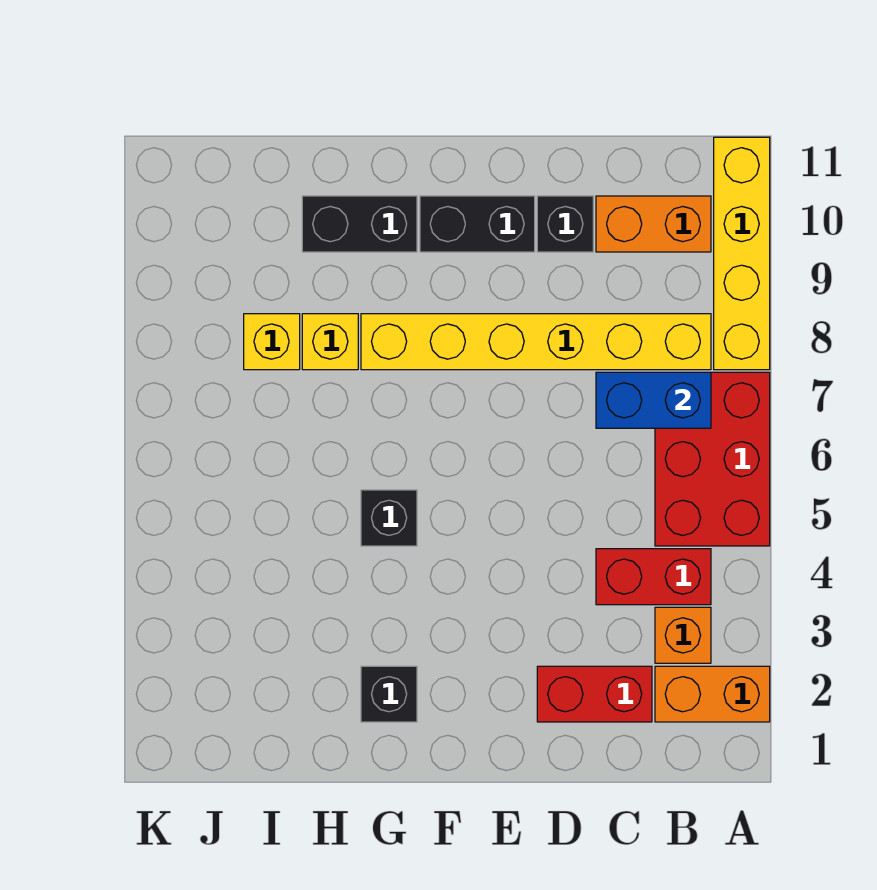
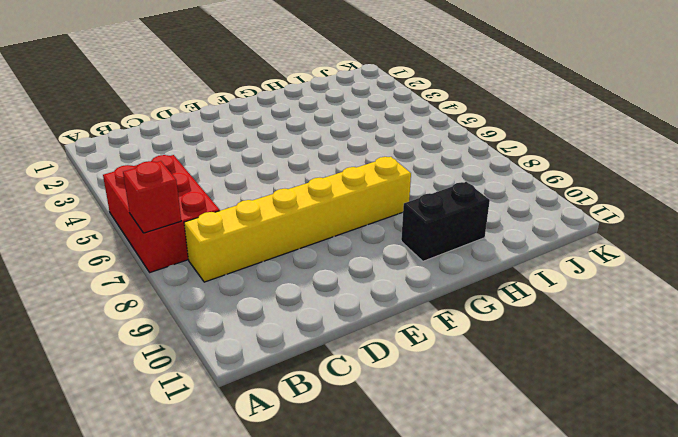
red brick A7 level 2 -> none
none -> orange brick A2:B2 level 1
none -> yellow brick A8:A11 level 1
none -> orange brick B3 level 1

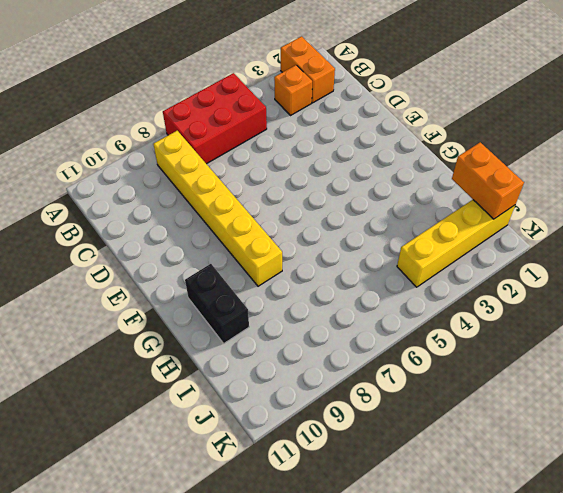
orange brick I1:J1 level 2 -> orange brick B10:C10 level 1
yellow brick J1:J4 level 1 -> yellow brick A8:A11 level 1
none -> red brick B4:C4 level 1
none -> red brick C2:D2 level 1
none -> black brick D10 level 1

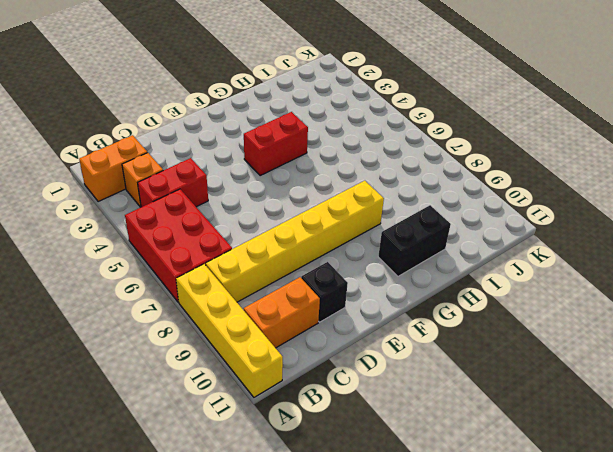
red brick F4:G4 level 1 -> red brick C2:D2 level 1
none -> black brick E10:F10 level 1
none -> black brick G2 level 1
none -> black brick G5 level 1

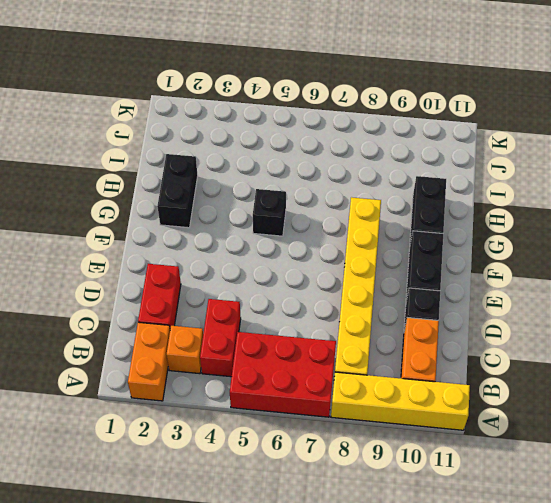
black brick G2:H2 level 1 -> black brick G2 level 1
none -> yellow brick H8 level 1
none -> yellow brick I8 level 1
none -> blue brick B7:C7 level 2

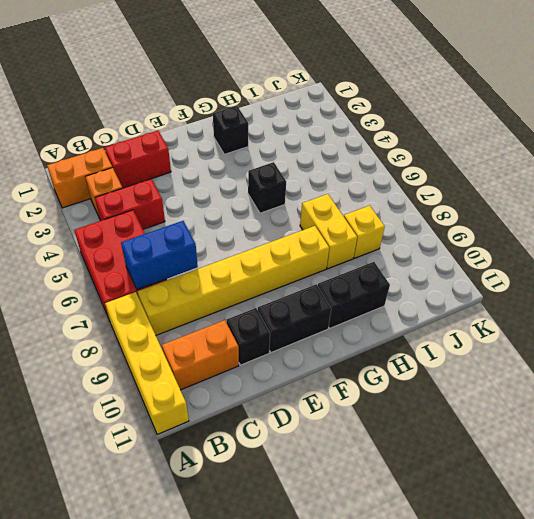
yellow brick H7:H8 level 1 -> yellow brick H8 level 1

